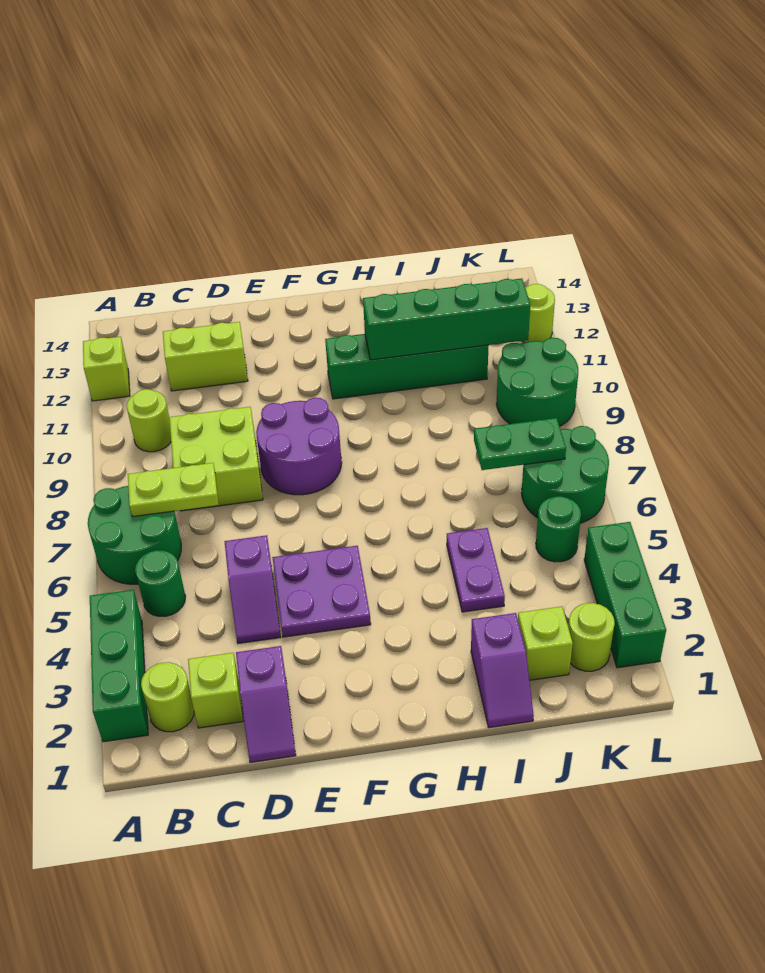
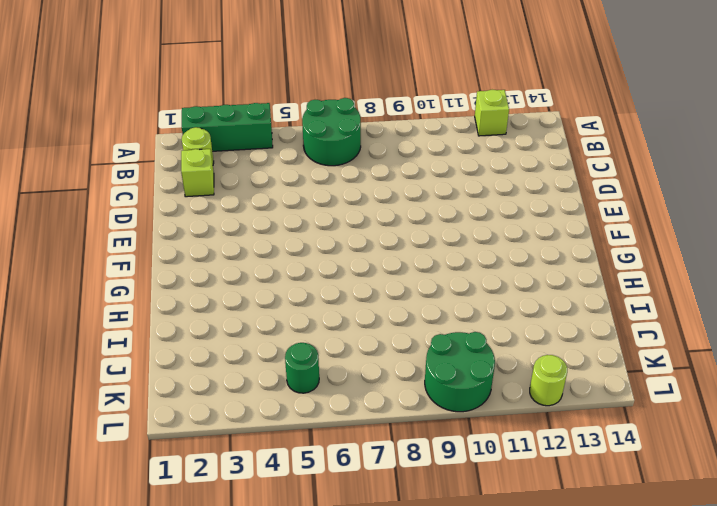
none -> green round brick B5 level 1
none -> lime round brick B10 level 1
none -> lime brick C8:D9 level 1

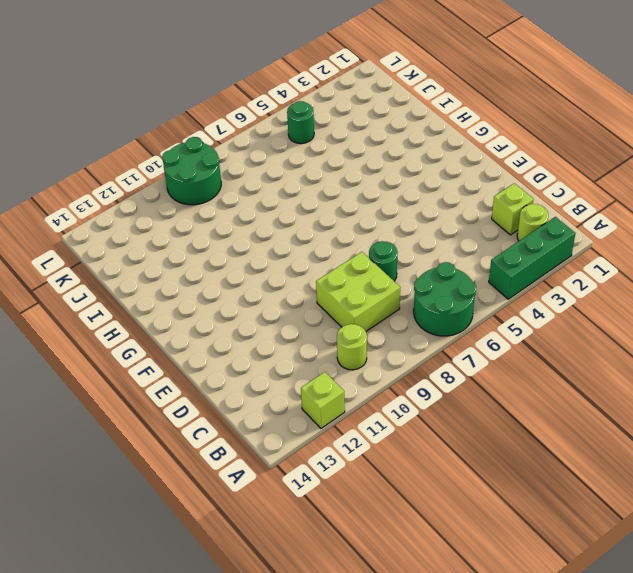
green round brick D7 level 1 -> green round brick B5 level 1
none -> lime brick C12:D12 level 1
none -> purple slope D1:D2 level 1 top 2
none -> purple slope D4:D5 level 1 top 5

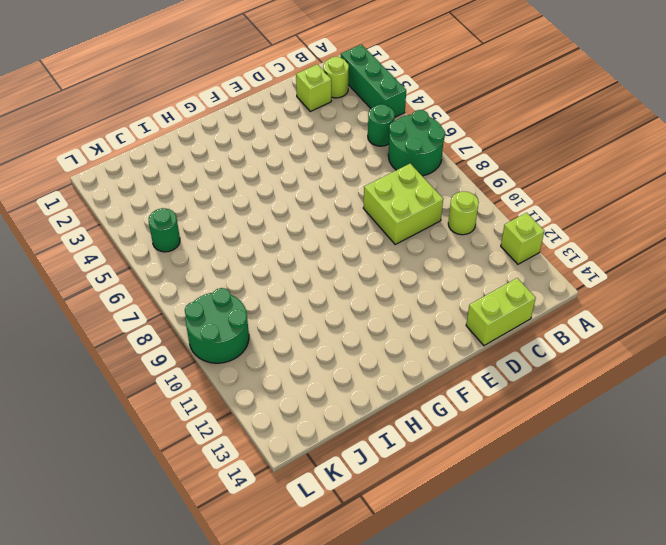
lime brick C14:D14 level 1 -> lime brick C12:D12 level 1
none -> purple slope D1:D2 level 1 top 2
none -> purple slope D4:D5 level 1 top 5
none -> purple plate E4:F5 level 1

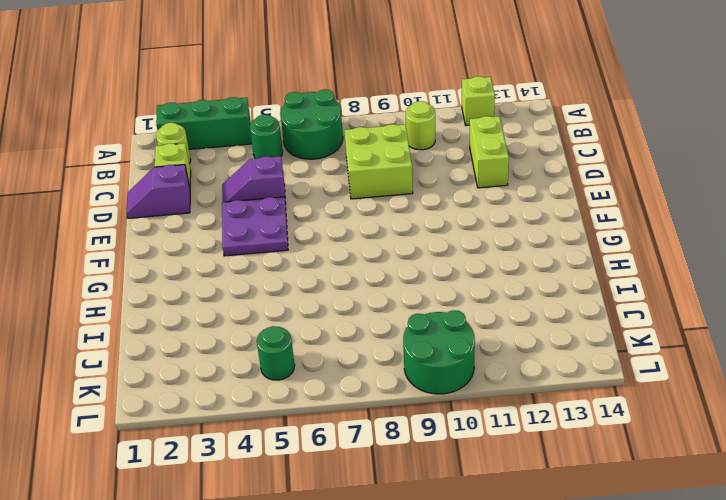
none -> purple round brick E8:F9 level 1
none -> green brick G11:J11 level 1
none -> purple slope I1:I2 level 1 top 2

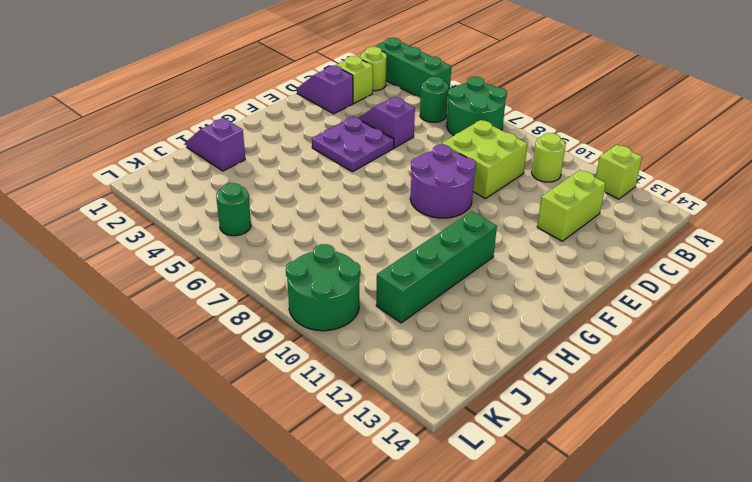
none -> purple plate I4:I5 level 1
none -> lime brick J2 level 1
none -> lime round brick K2 level 1

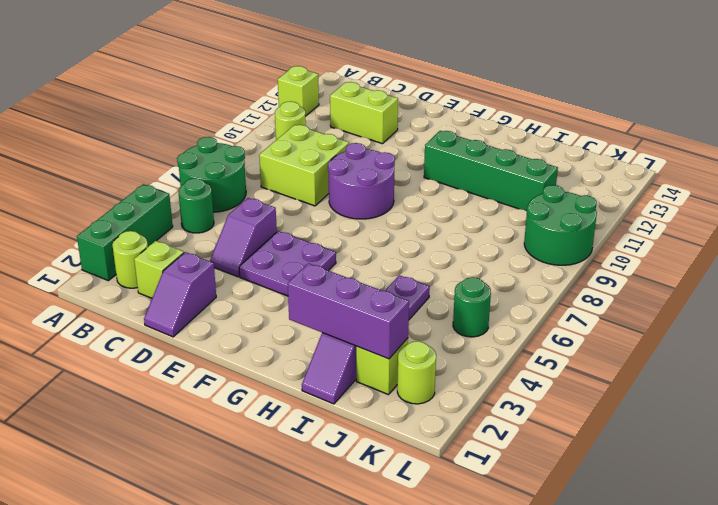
purple brick H2:J2 level 2 -> none
none -> green round brick K6:L7 level 1
none -> green brick L2:L4 level 1
none -> lime round brick L12 level 1

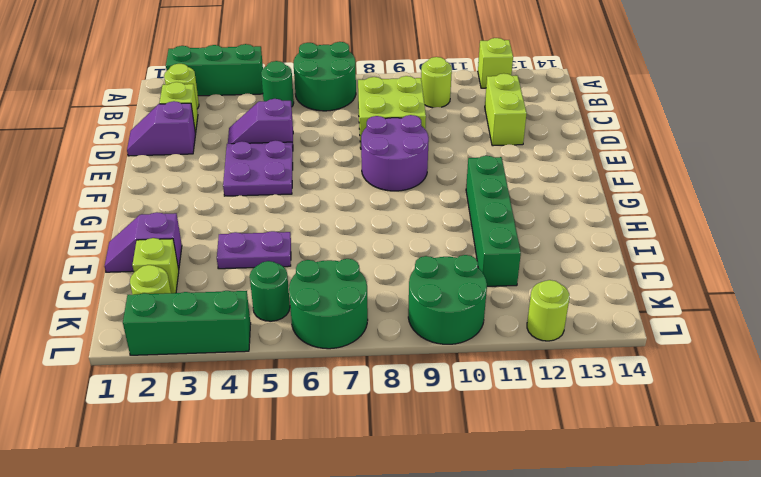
none -> lime plate B7:C7 level 2
none -> green brick H11:K11 level 2
none -> green plate J7:K7 level 2

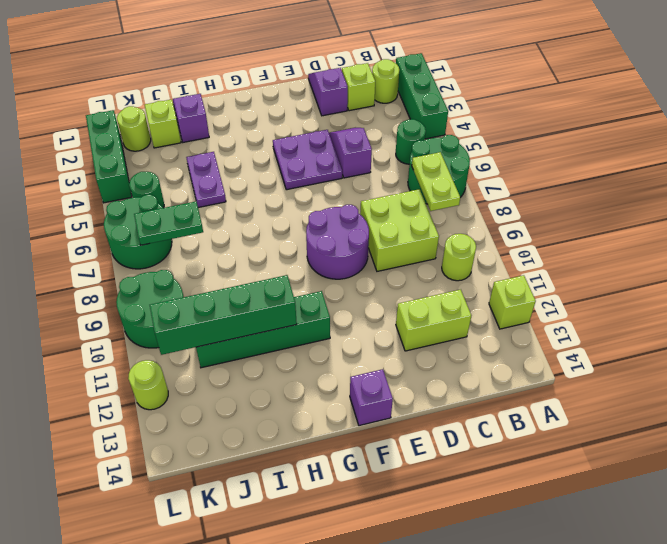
lime plate B7:B8 level 2 -> lime plate B7:C7 level 2
purple brick F14 level 1 -> none

